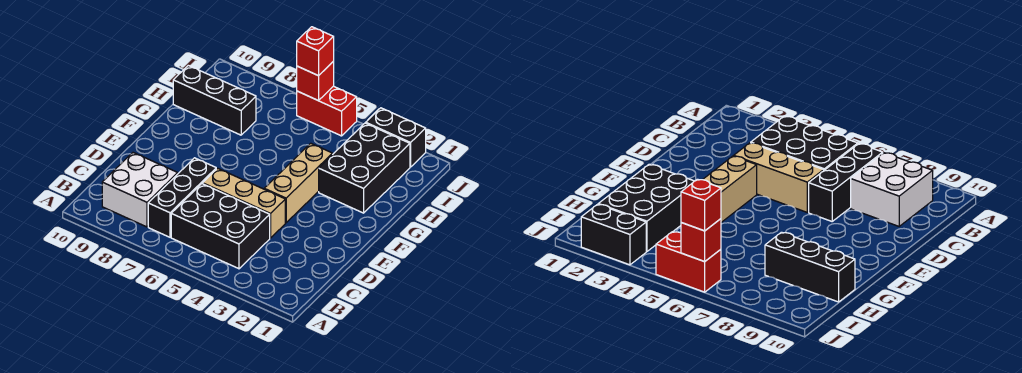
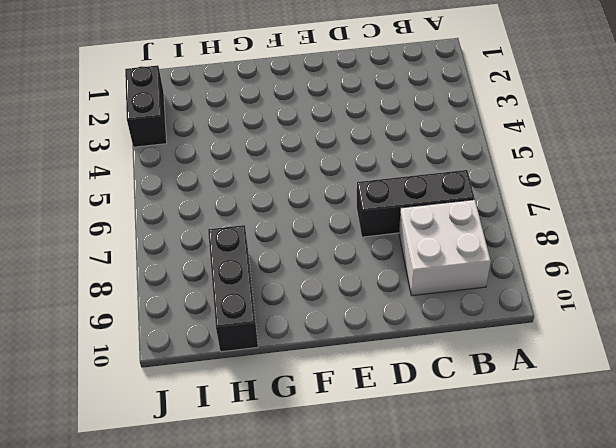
none -> black brick B4:C6 level 1
none -> tan brick D4:D6 level 1

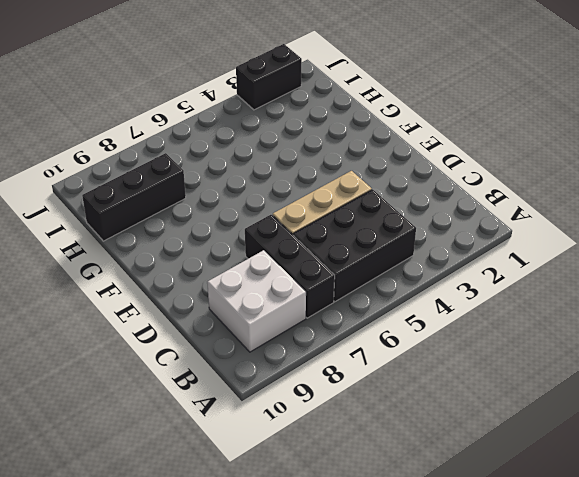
none -> tan brick E4:G4 level 1
none -> black brick G2:I3 level 1

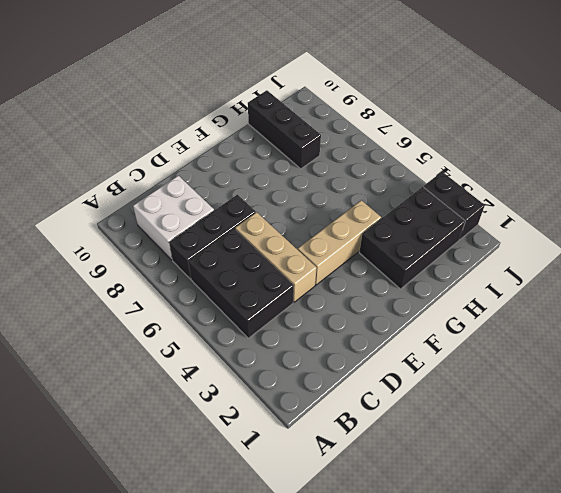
none -> red brick J5:J6 level 1
none -> red brick J6 level 2

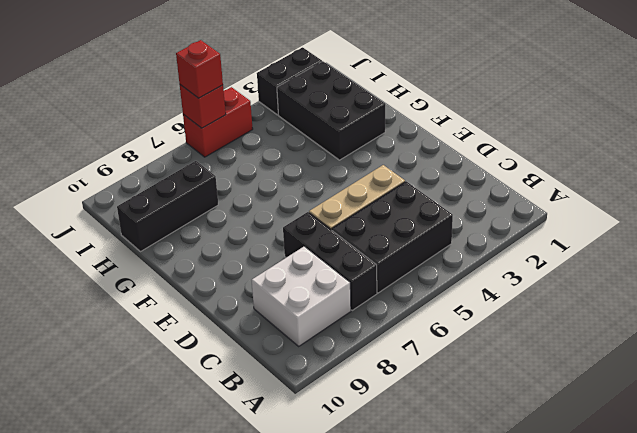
none -> tan brick E4:G4 level 1

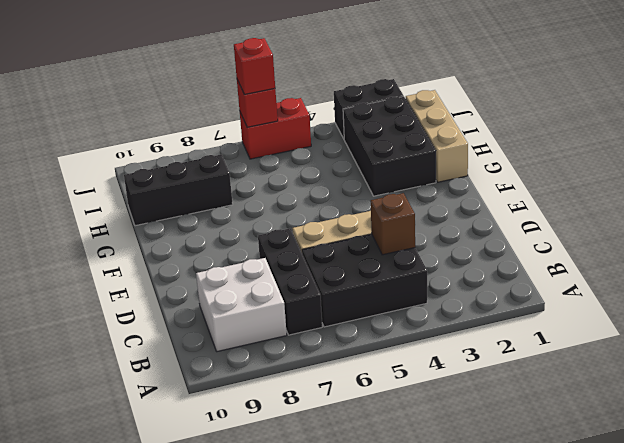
brown brick C4 level 2 -> none
tan brick G1:I1 level 1 -> tan brick E4:G4 level 1

